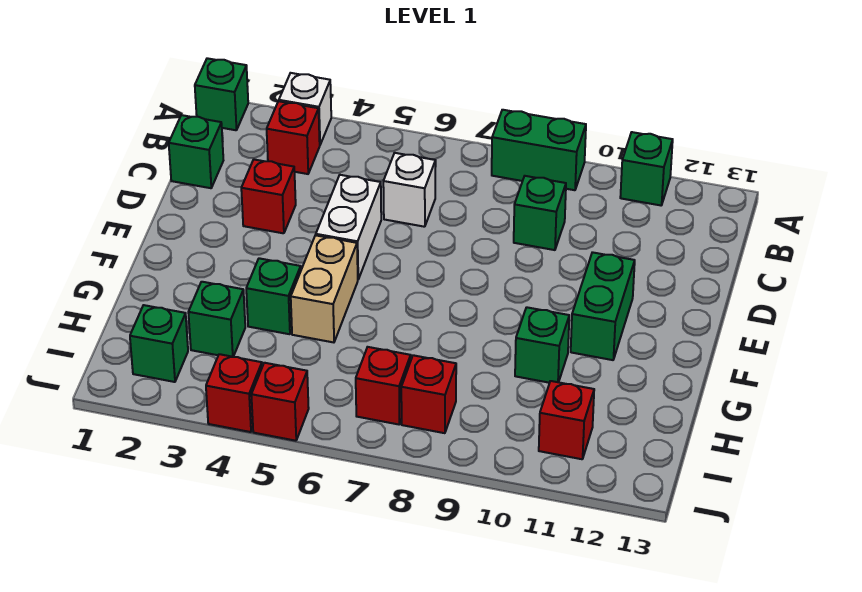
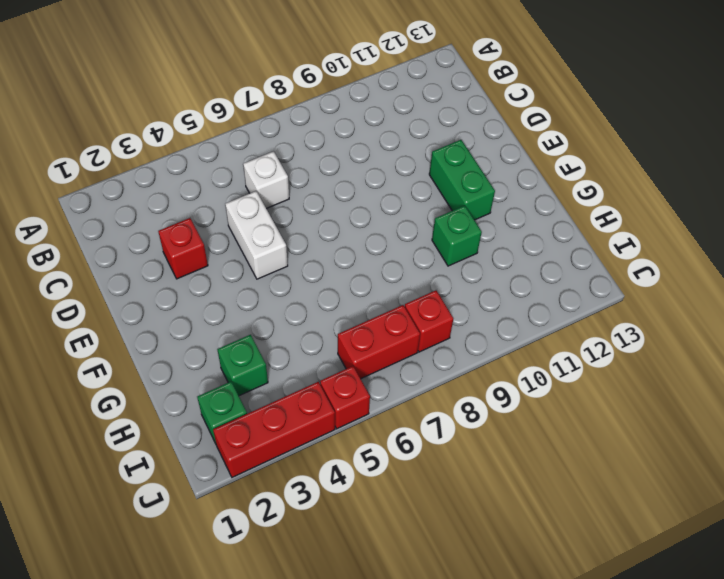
red brick I6:I7 level 1 -> red brick I7 level 1
red brick J2:J4 level 1 -> red brick J4 level 1
none -> green brick A1 level 1
none -> white brick A3 level 1
none -> green brick A8:A9 level 1

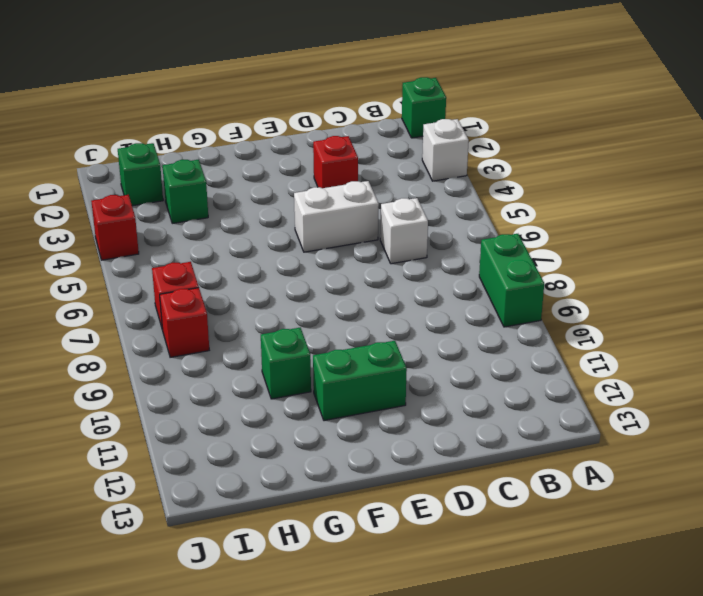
none -> green brick A11 level 1
none -> red brick B3 level 1
none -> green brick C1 level 1

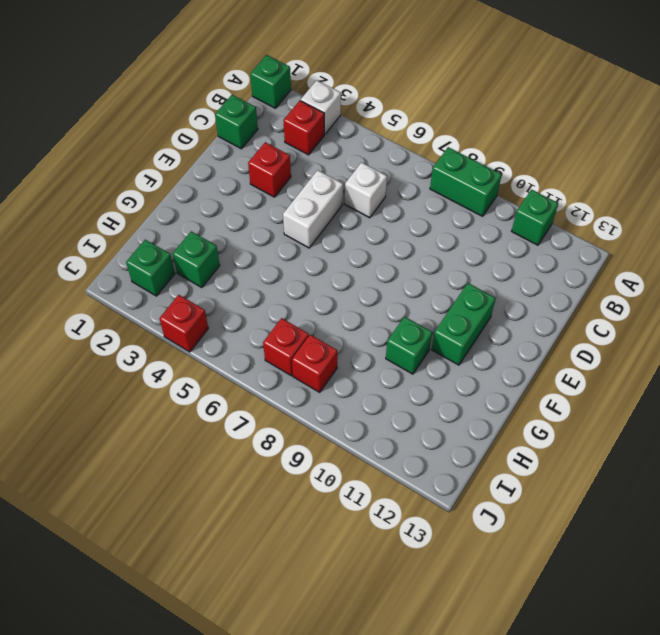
none -> green brick C9 level 1
none -> tan brick F5:G5 level 1
none -> green brick G4 level 1

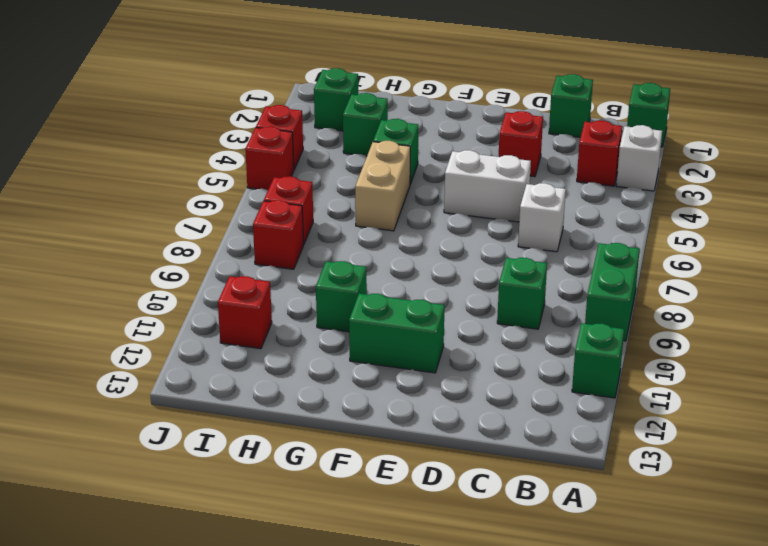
tan brick G5:G6 level 1 -> tan brick F5:G5 level 1

